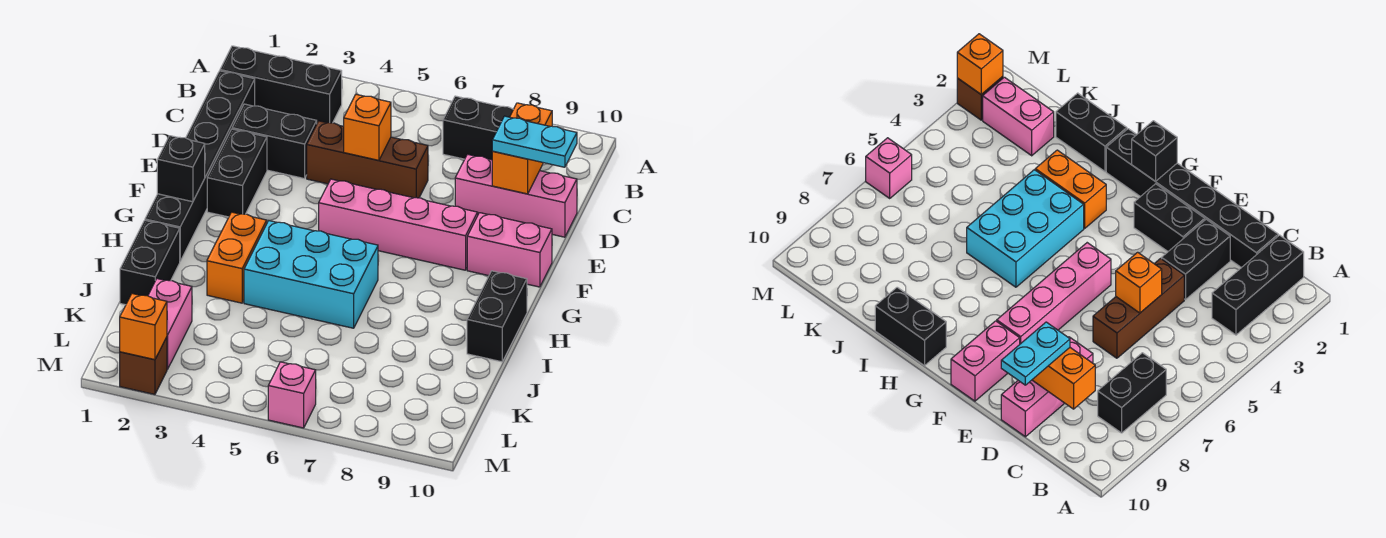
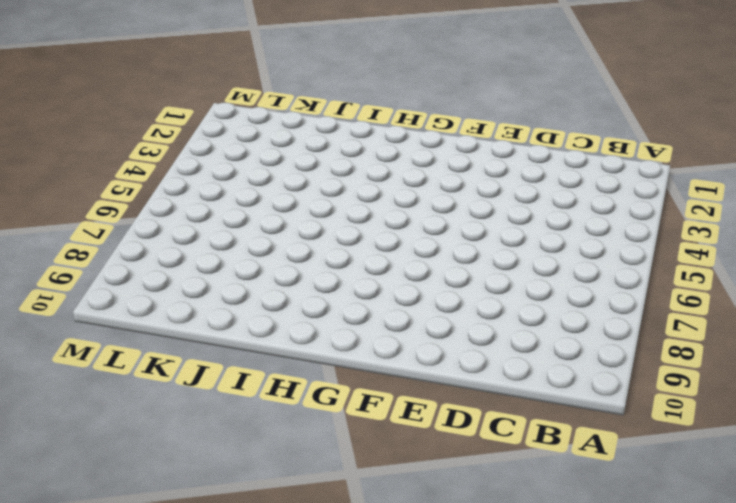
none -> black brick B1:B3 level 1
none -> black brick B7:B8 level 1
none -> black brick C1:H1 level 1

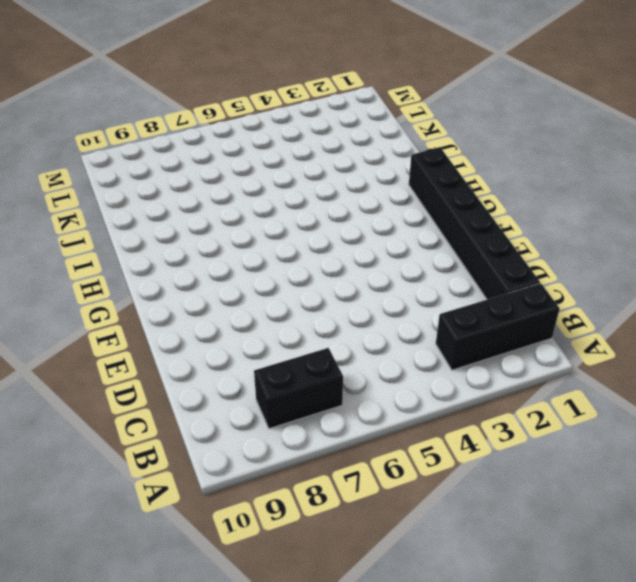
none -> black brick D2:D3 level 1
none -> brown brick D4:D6 level 1
none -> pink brick D8:D10 level 1

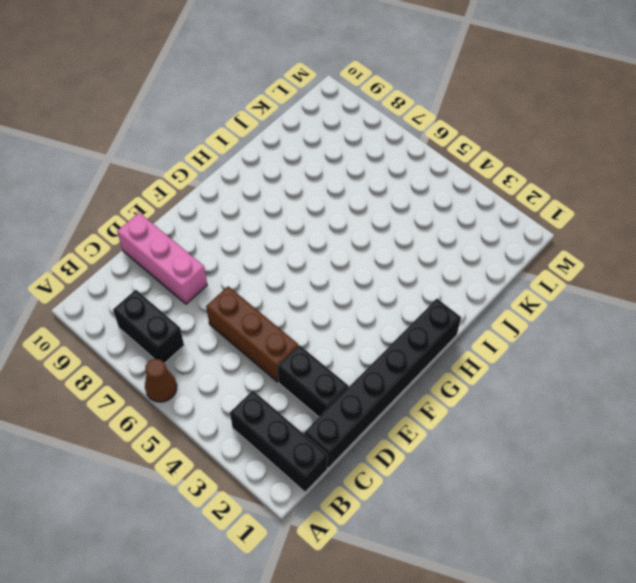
brown cone A6 level 1 -> none
none -> black brick E2:F2 level 1
none -> pink brick F5:F8 level 1
none -> pink brick F9:F10 level 1

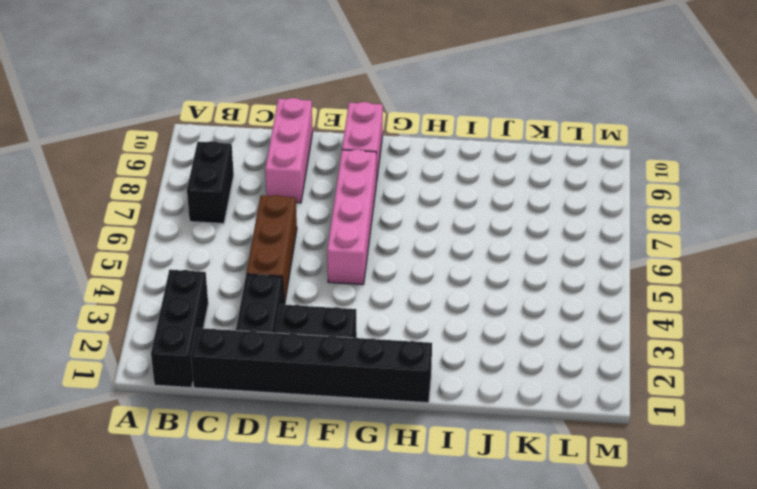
none -> orange brick H3:I3 level 1
none -> cyan brick H4:I6 level 1
none -> black brick H10:I10 level 1

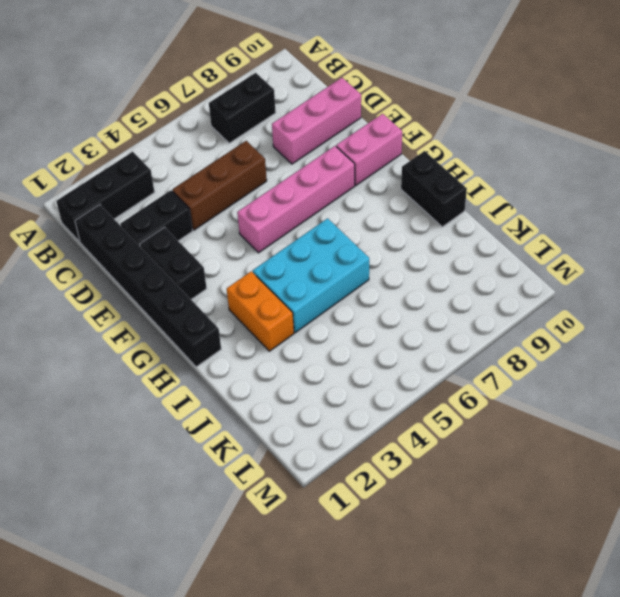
none -> black brick I1:J1 level 1
none -> pink brick K2:L2 level 1
none -> brown brick M2 level 1

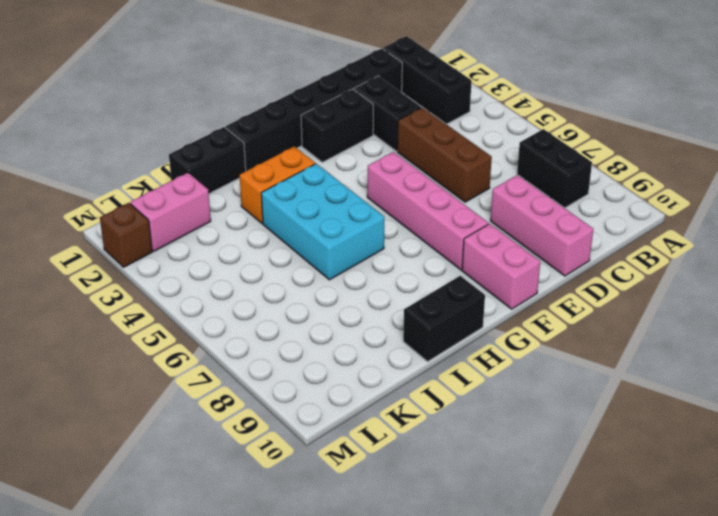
none -> pink brick M6 level 1
none -> orange brick C9:D9 level 2
none -> orange brick D5 level 2

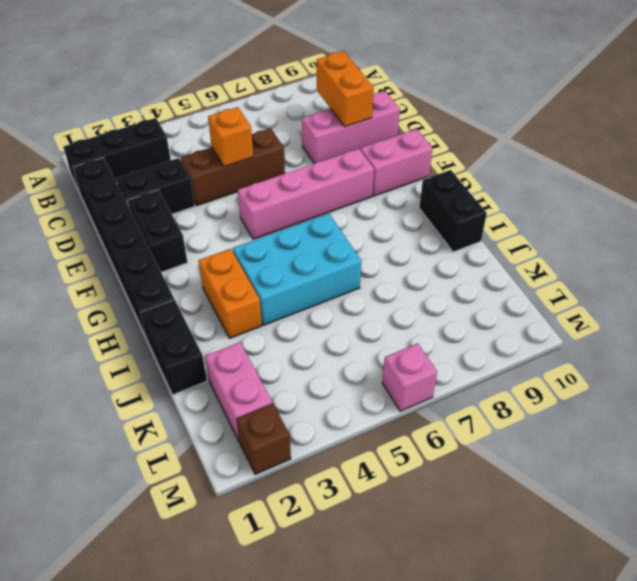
none -> black brick B7:B8 level 1
none -> black brick G1 level 2
none -> orange brick M2 level 2

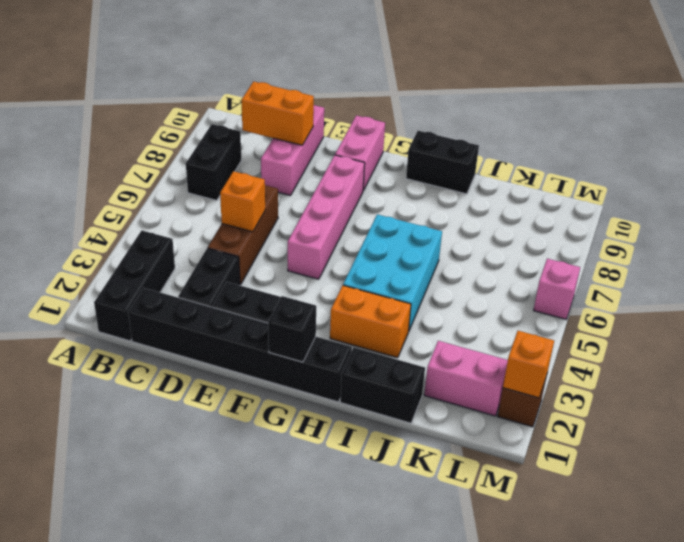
none -> cyan plate D9:D10 level 3

